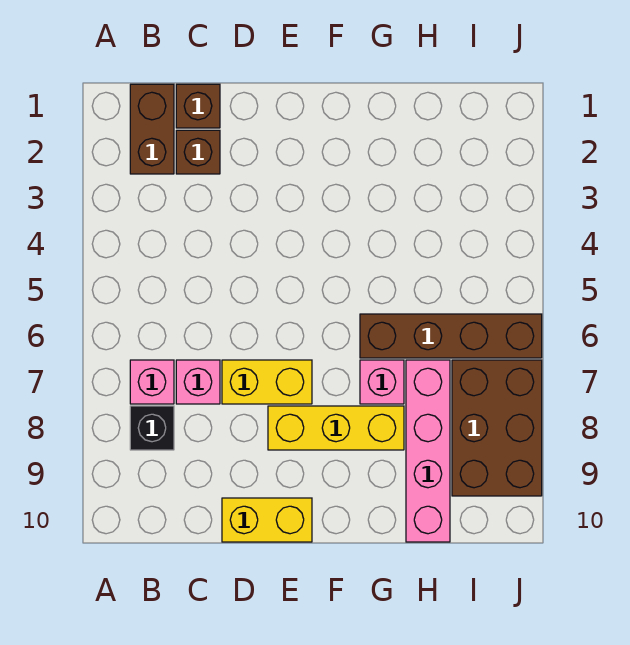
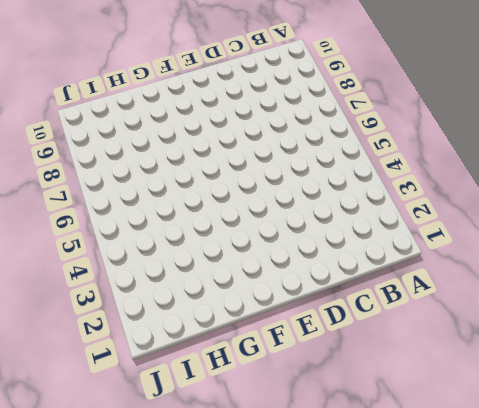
none -> brown brick B1:B2 level 1
none -> pink brick B7 level 1
none -> black brick B8 level 1

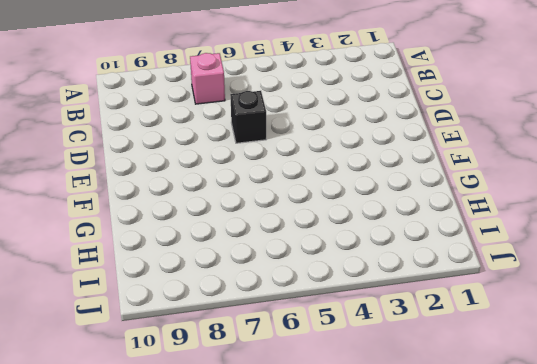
black brick D6 level 1 -> black brick B8 level 1
none -> brown brick B1:B2 level 1
none -> brown brick C1 level 1
none -> brown brick C2 level 1

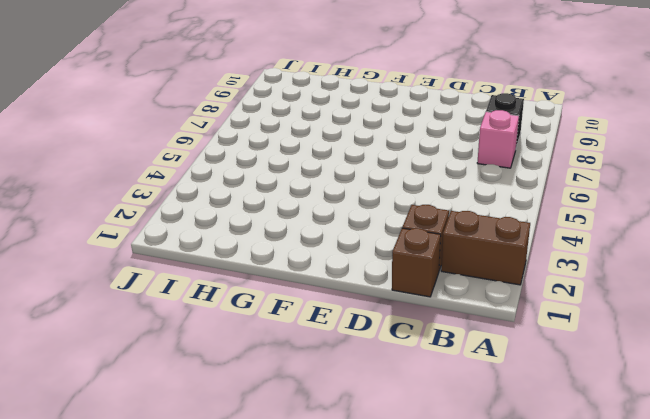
brown brick A2:B2 level 1 -> brown brick B1:B2 level 1
none -> pink brick C7 level 1
none -> yellow brick D7:E7 level 1
none -> yellow brick D10:E10 level 1

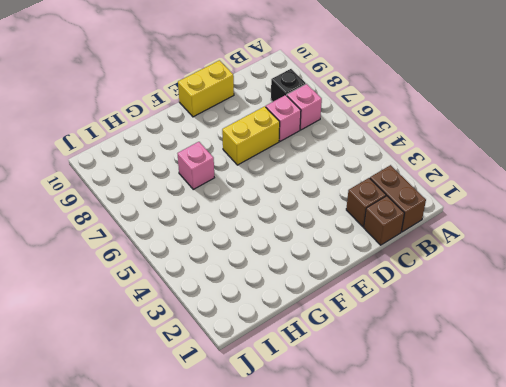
none -> yellow brick E8:G8 level 1
none -> brown brick G6:J6 level 1
none -> pink brick H7:H10 level 1

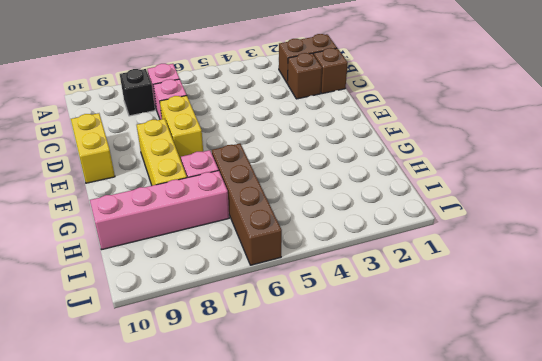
none -> brown brick I7:J9 level 1

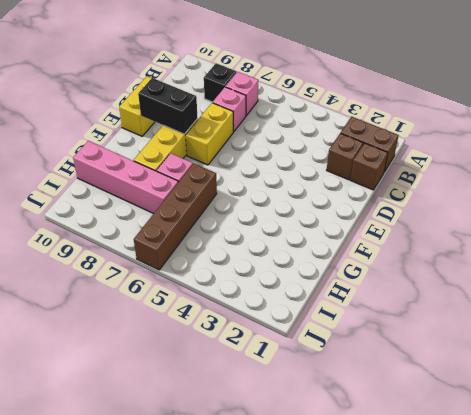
black brick E8:E9 level 2 -> none
none -> brown brick I7:J9 level 1

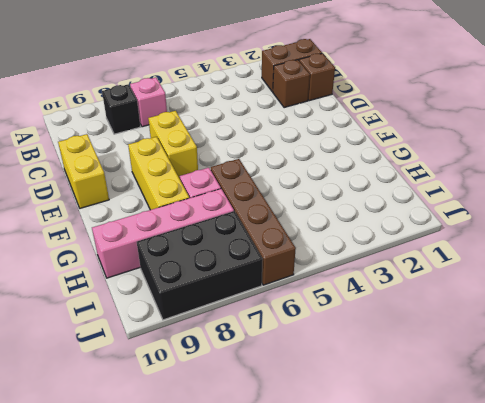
black brick I7:J9 level 1 -> brown brick I7:J9 level 1
none -> pink brick C7 level 1

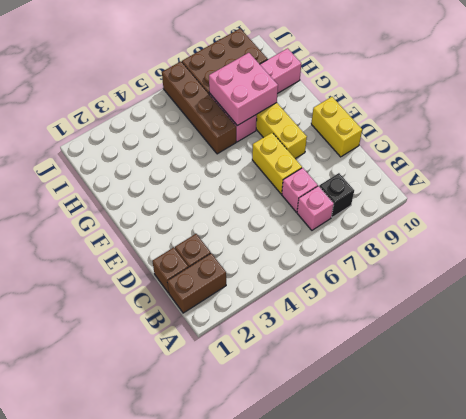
pink brick G7:H8 level 2 -> none

